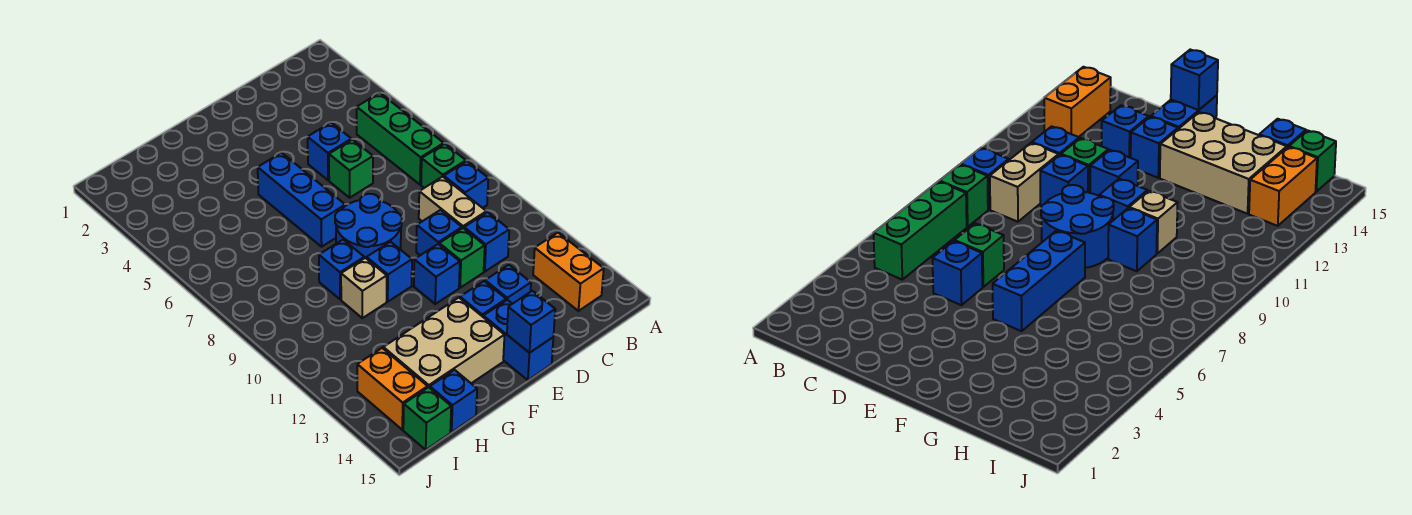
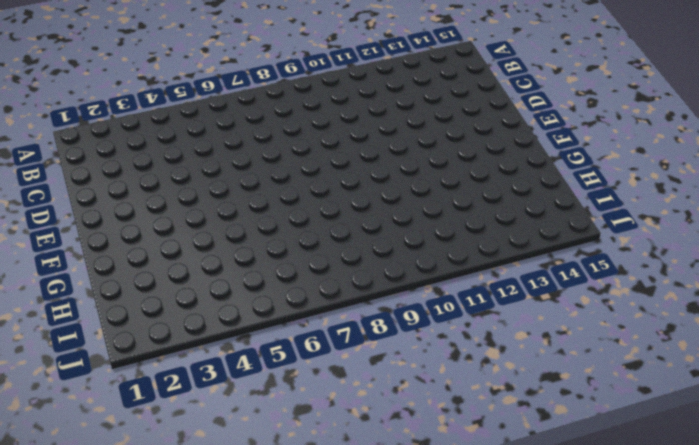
none -> green brick B5:B7 level 1
none -> green brick B8 level 1
none -> blue brick B9 level 1

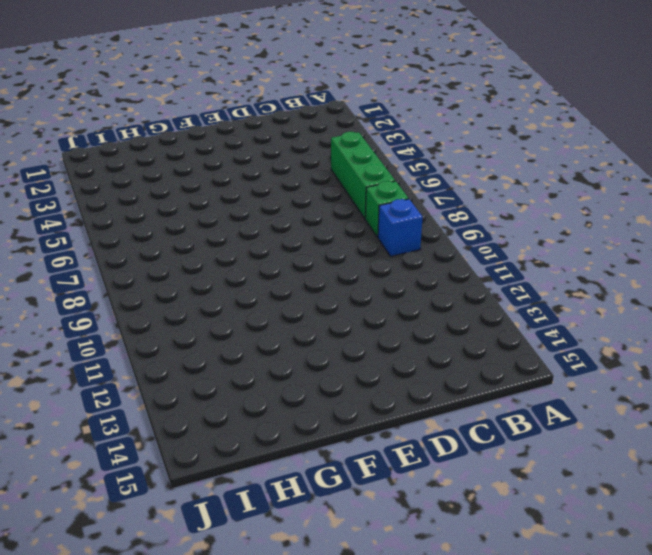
none -> orange brick B13:B14 level 1
none -> tan brick C9:C10 level 1
none -> blue brick C11 level 1

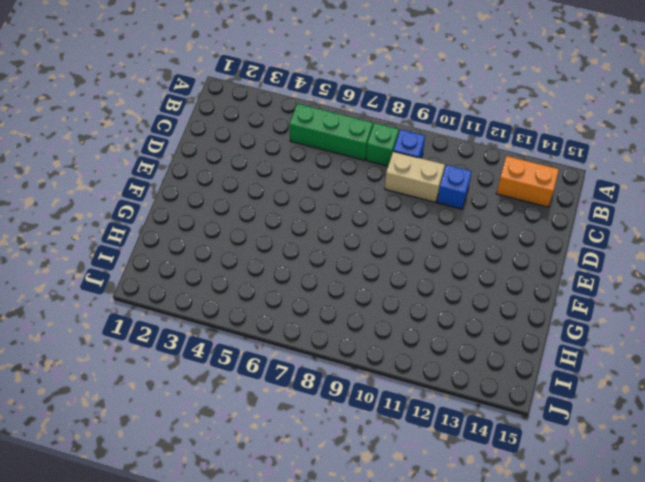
none -> blue brick D5 level 1
none -> green brick D6 level 1
none -> blue brick D10 level 1

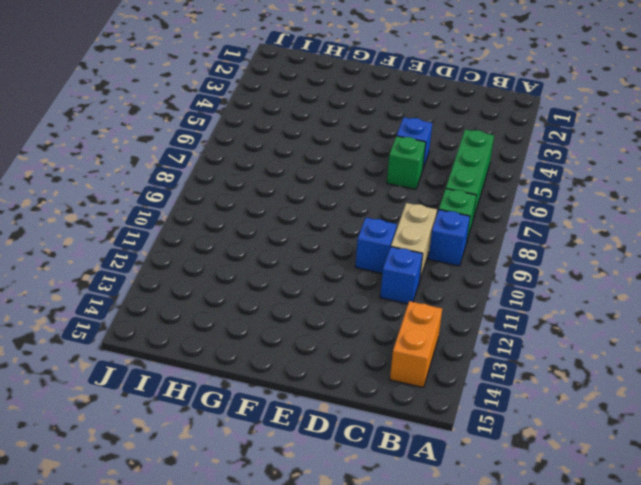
none -> green brick D11 level 1
none -> blue brick D13 level 1
none -> blue round brick E8:F9 level 1

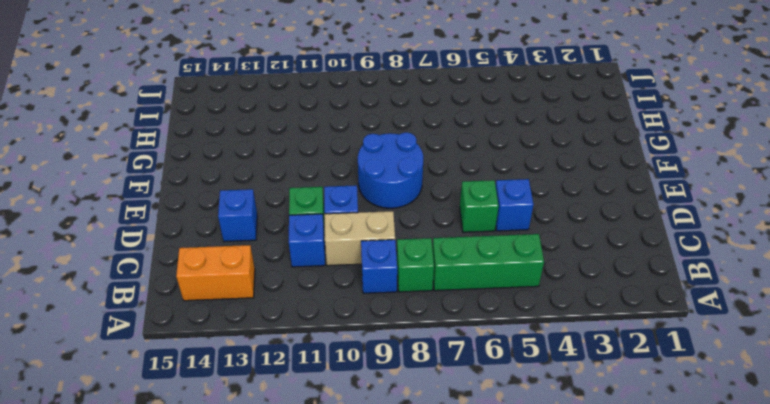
none -> blue brick E11 level 1
none -> blue brick E13 level 1
none -> blue brick E14:E15 level 1

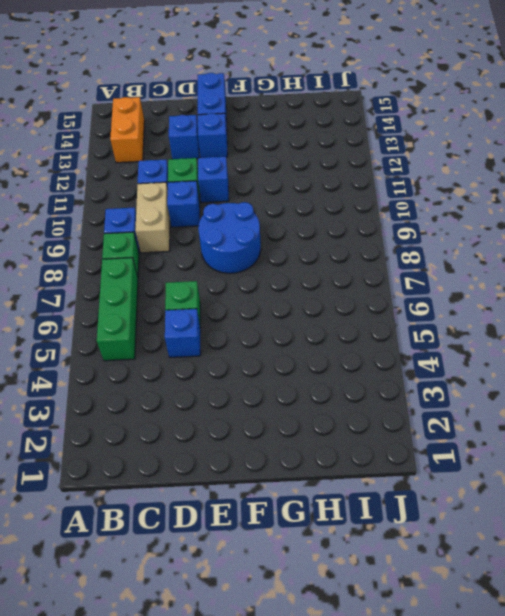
none -> blue brick F5:F7 level 1
none -> blue brick F10 level 1
none -> tan brick F13:H14 level 1

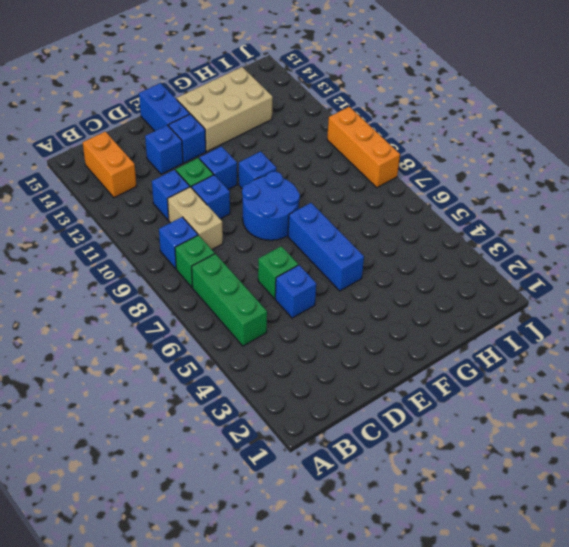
orange brick J8:J10 level 1 -> none
none -> blue brick G9 level 1
none -> tan brick G10 level 1
none -> blue brick H15 level 1

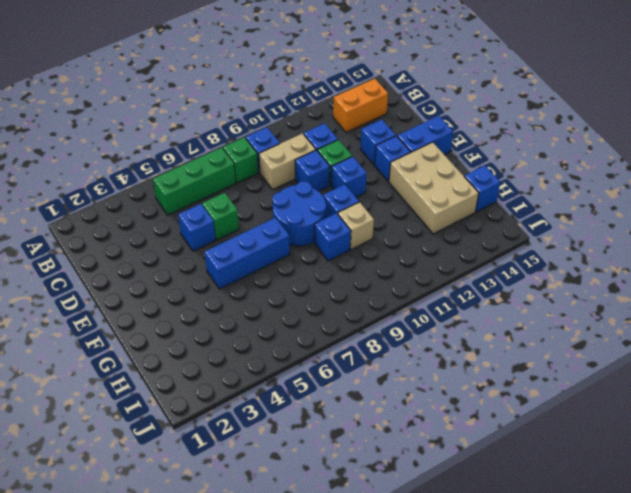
none -> orange brick I13:I14 level 1
none -> green brick I15 level 1
none -> blue brick E15 level 2

